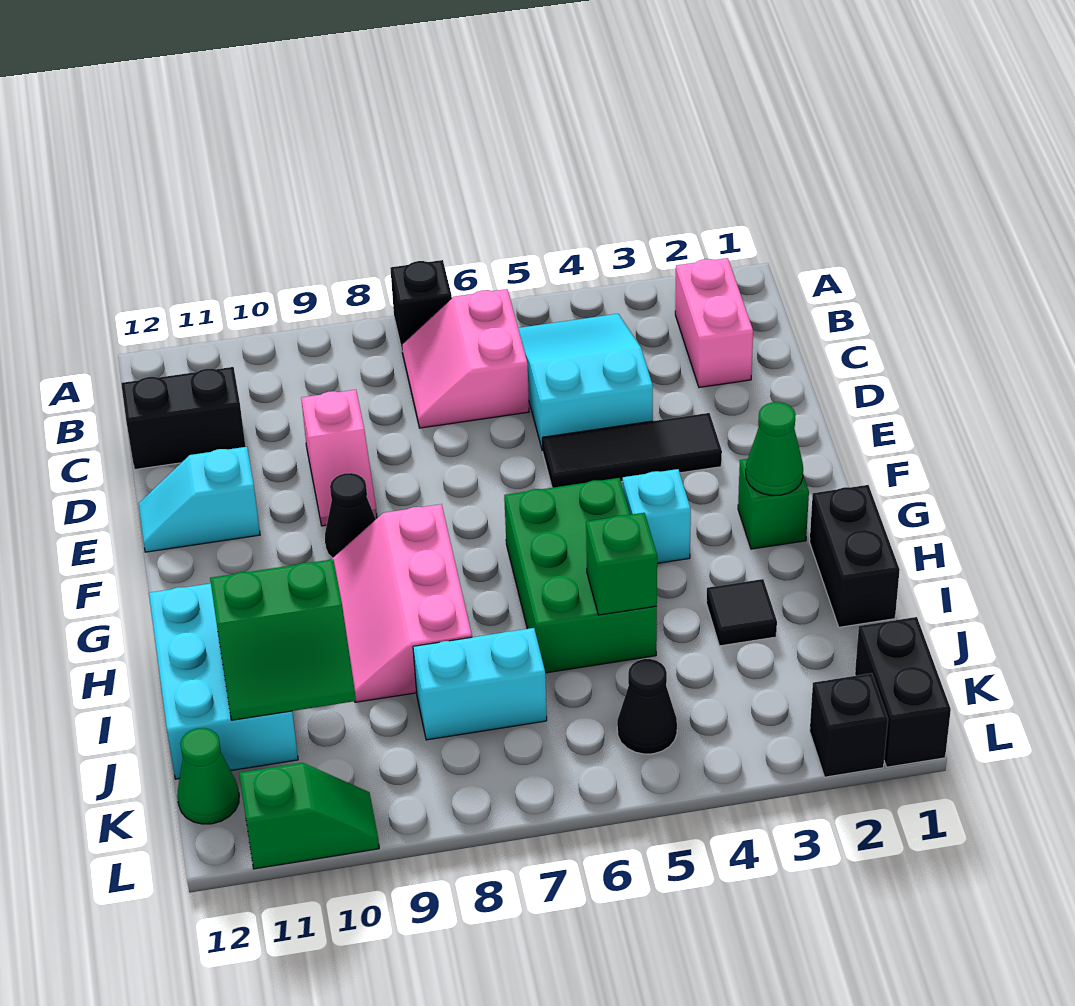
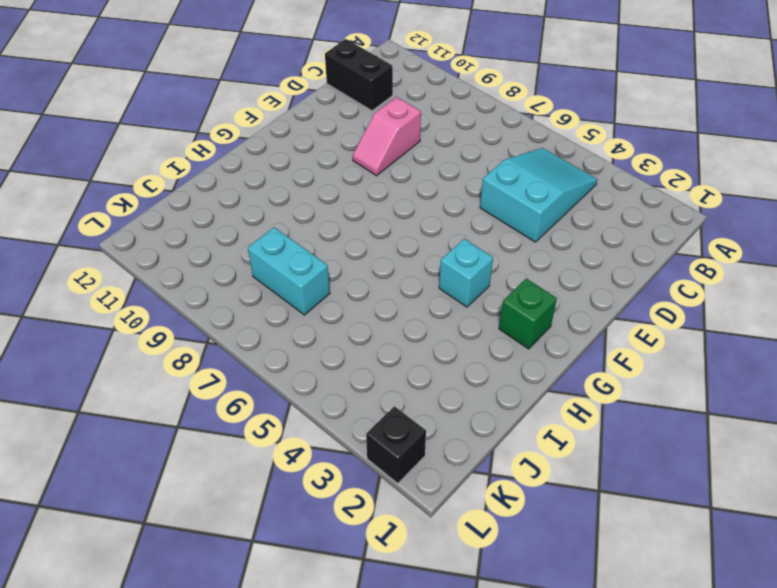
none -> black brick A7 level 1
none -> pink brick B2:C2 level 1
none -> pink slope B6:C7 level 1 top 6

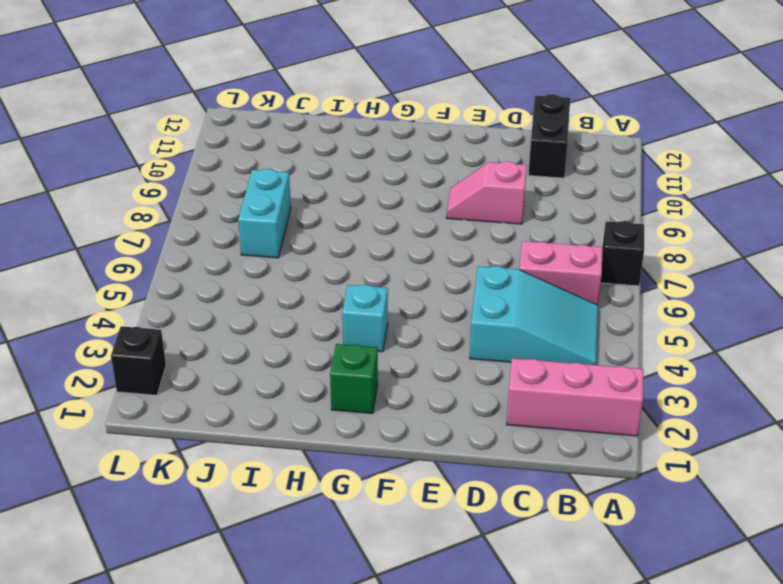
pink brick A2:C2 level 1 -> pink brick B2:C2 level 1
none -> black tile E3:E5 level 1
none -> cyan slope E11:E12 level 1 top 11
none -> black cone F9 level 1

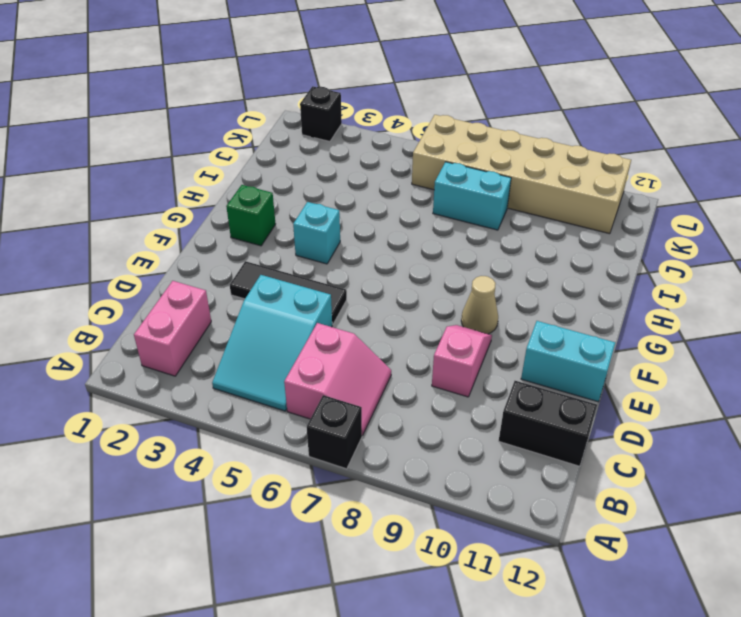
cyan brick E11:E12 level 1 -> cyan slope E11:E12 level 1 top 11
tan cone F9 level 1 -> black cone F9 level 1
tan brick K6:L11 level 1 -> green slope L10:L11 level 1 top 11
none -> green brick G5:I6 level 1
none -> pink slope G8:I9 level 1 top 8
none -> black brick H1:I1 level 1

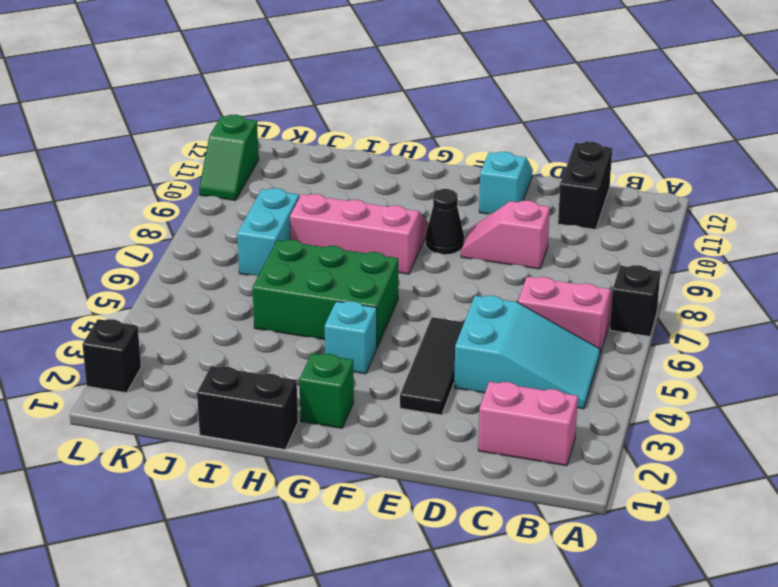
none -> cyan brick H11:J12 level 1
none -> black tile I3 level 1
none -> black brick K1:L1 level 1

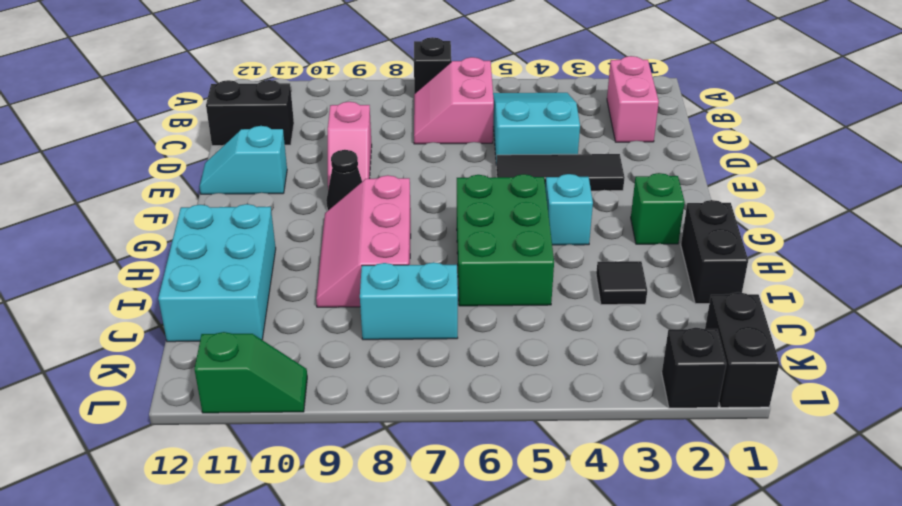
none -> black cone K5 level 1
none -> green cone K12 level 1
none -> green cone G2 level 2

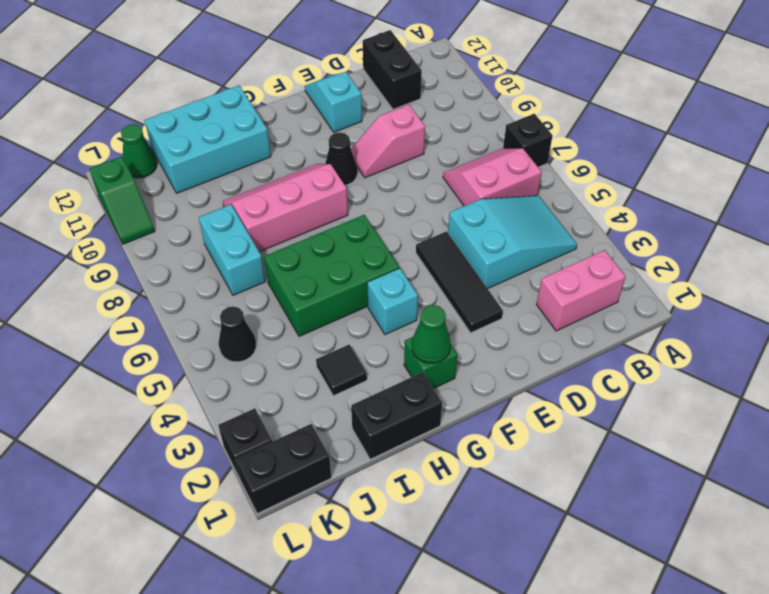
none -> green brick I5 level 2
none -> green slope I10:J11 level 2 top I

